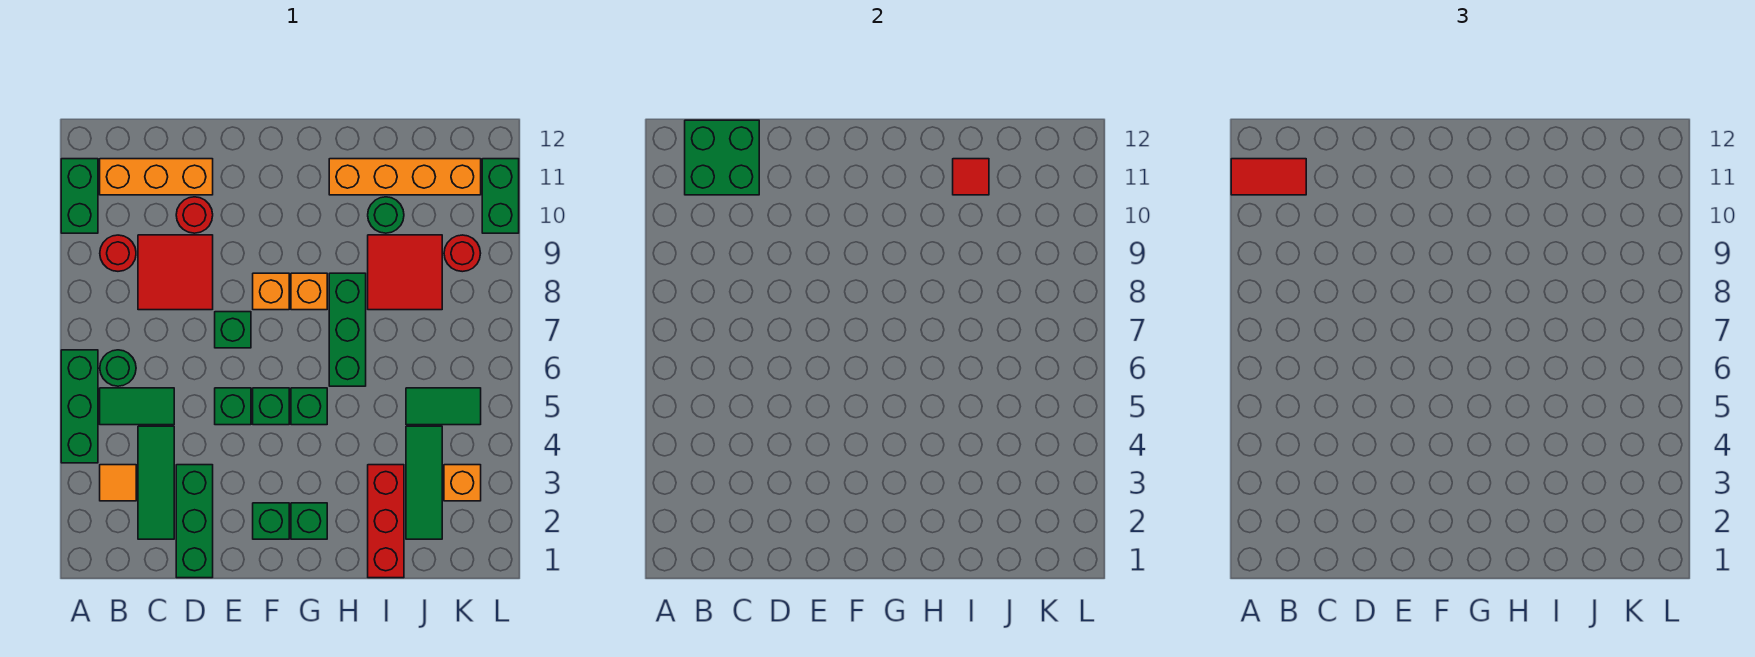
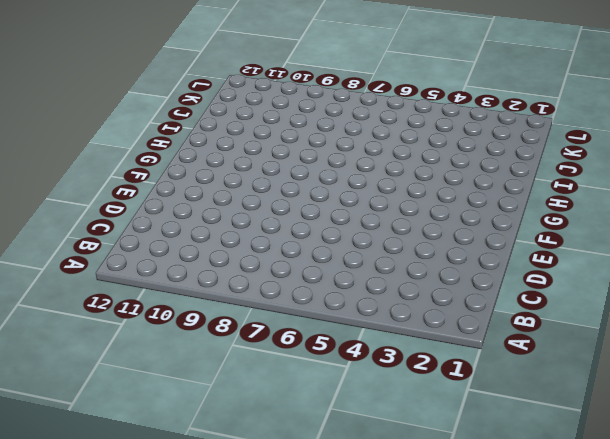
none -> green brick A4:A6 level 1
none -> green brick A10:A11 level 1
none -> orange tile B3 level 1
none -> green tile B5:C5 level 1

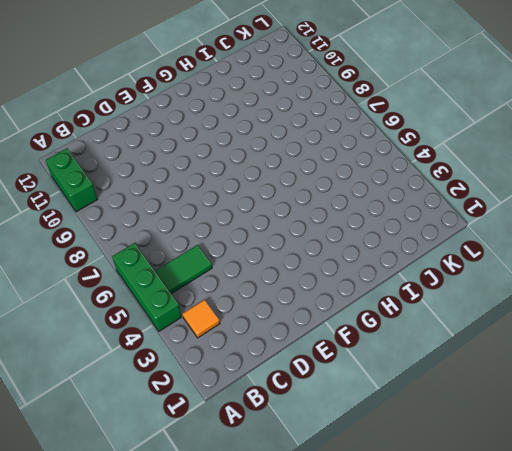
none -> green round brick B6 level 1
none -> red round brick B9 level 1
none -> orange brick B11:D11 level 1
none -> green tile C2:C4 level 1

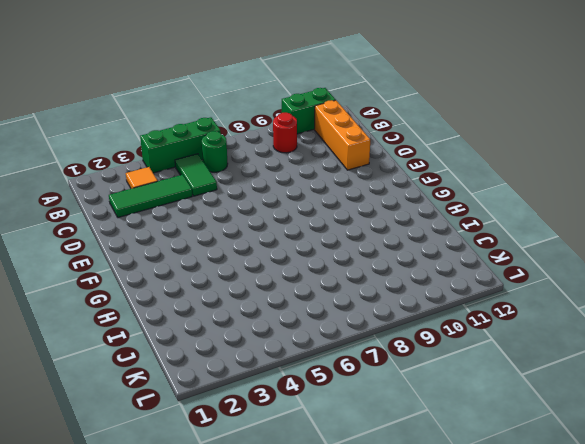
none -> red tile C8:D9 level 1
none -> green brick D1:D3 level 1
none -> red round brick D10 level 1
none -> green brick E5 level 1

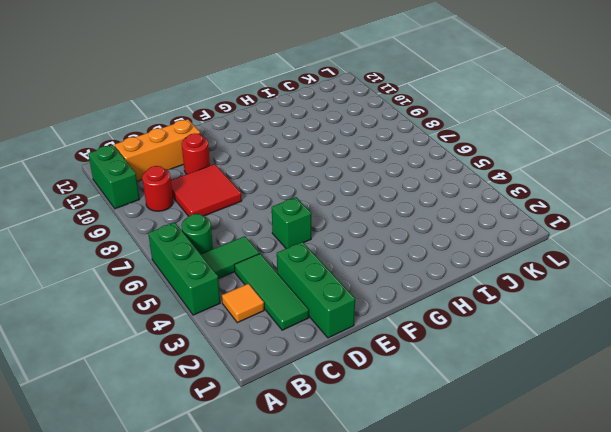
none -> green brick E7 level 1
none -> green brick F2 level 1
none -> green brick F5 level 1
none -> orange brick F8 level 1

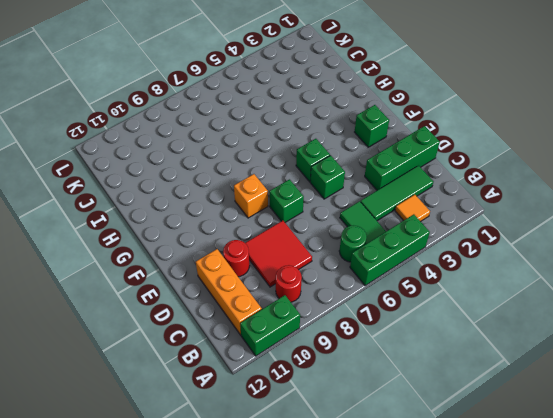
none -> green brick G2 level 1
none -> green brick G5 level 1
none -> orange brick G8 level 1
none -> green brick H6:H8 level 1

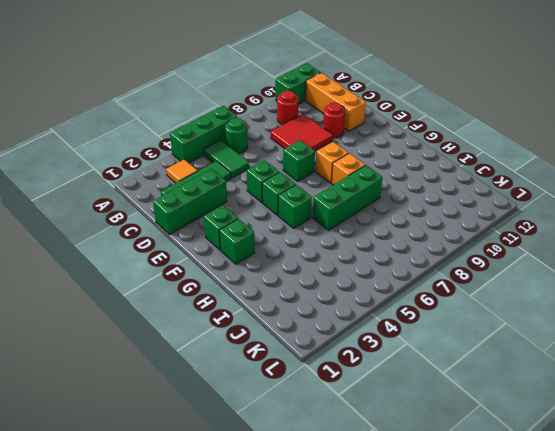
none -> orange brick H11:K11 level 1
none -> red brick I1:I3 level 1
none -> red tile I8:J9 level 1
none -> green round brick I10 level 1

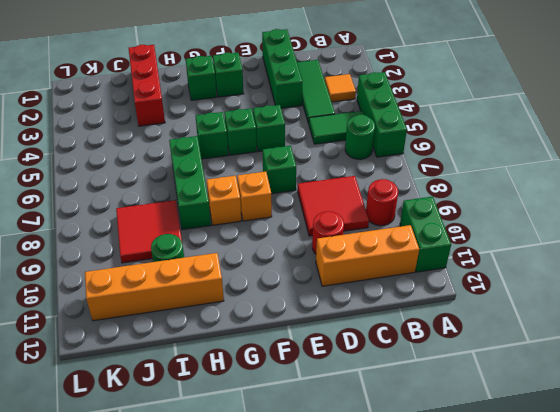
none -> green tile J2:J4 level 1
none -> green tile J5:K5 level 1
none -> orange brick K3 level 1
none -> red round brick K9 level 1

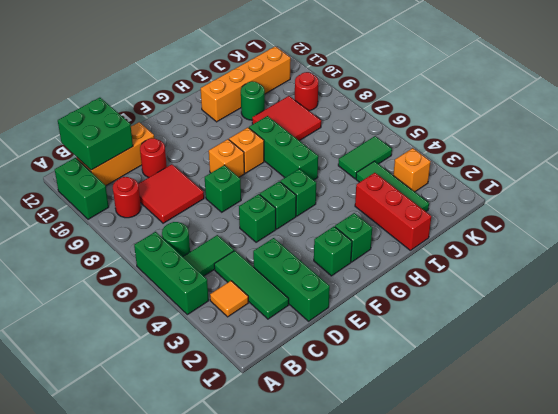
none -> green brick L10:L11 level 1
none -> red tile I11 level 2
none -> red tile A11:B11 level 3

